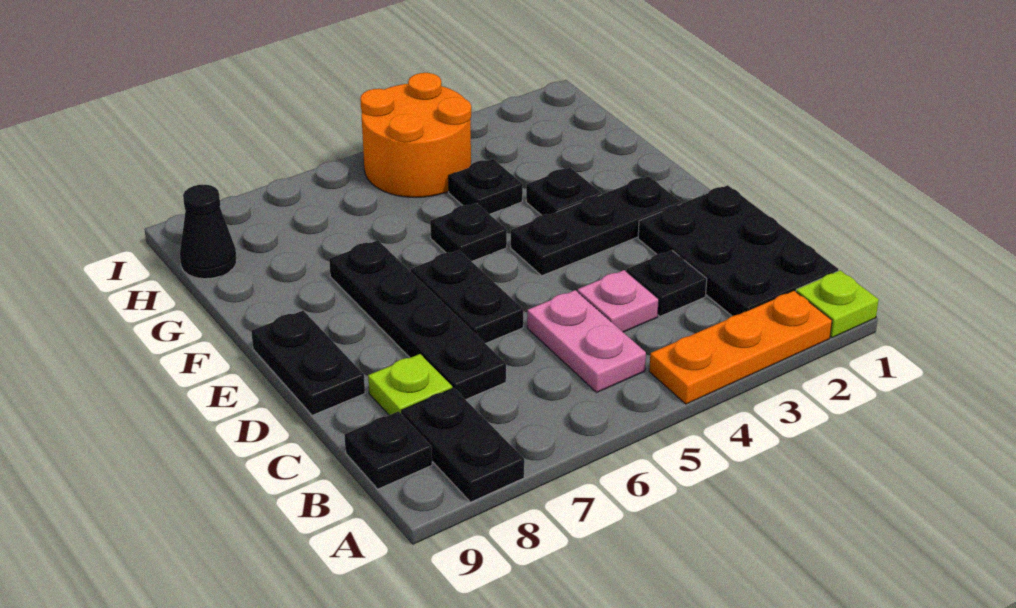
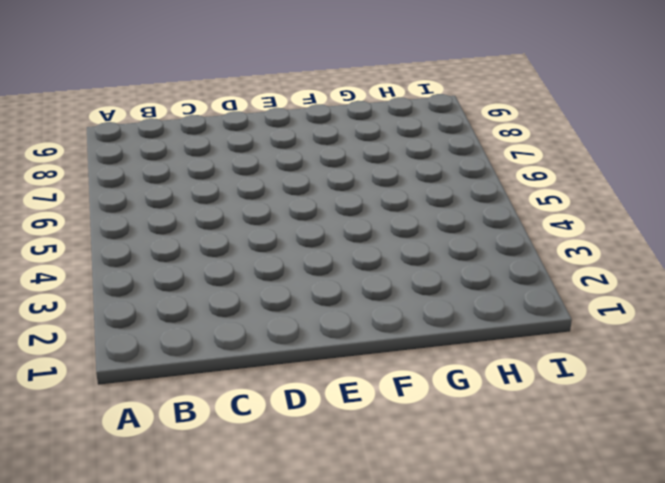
none -> lime plate A1 level 1
none -> orange plate A2:A4 level 1
none -> black plate A8:B8 level 1

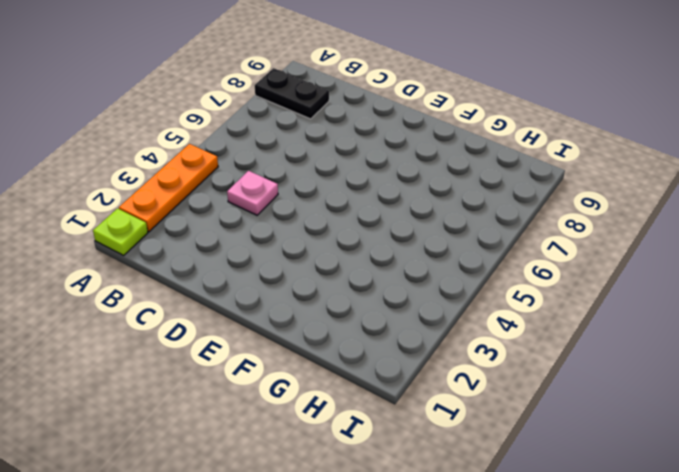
none -> black plate B1:D2 level 1
none -> pink plate B5:C5 level 1
none -> black plate B9 level 1

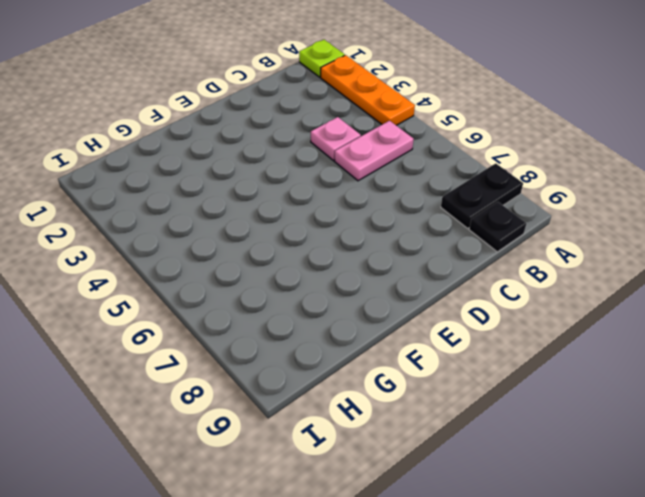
none -> black plate B1:D2 level 1
none -> black plate C3 level 1
none -> black plate C7:F7 level 1

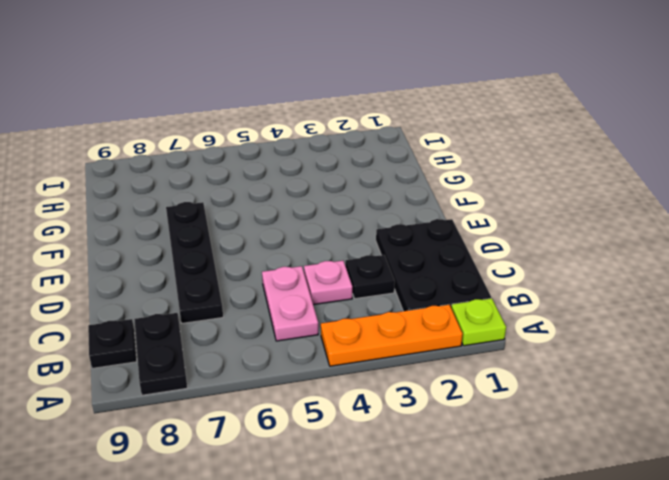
none -> lime plate C8 level 1
none -> black plate D6:E6 level 1
none -> black plate D9:E9 level 1

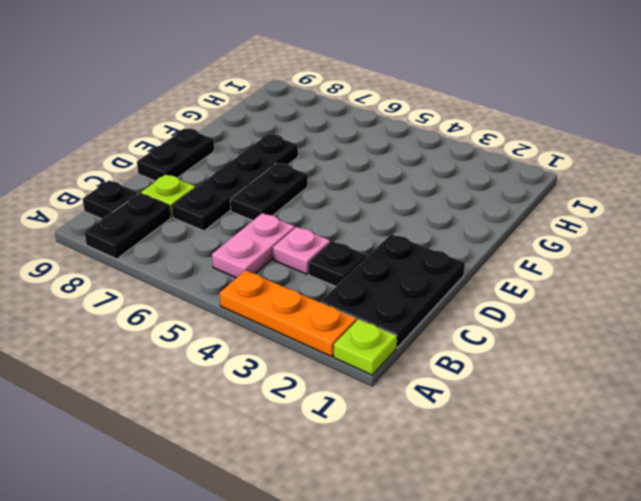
none -> black plate E2:E4 level 1
none -> black plate F3 level 1
none -> black plate F5 level 1

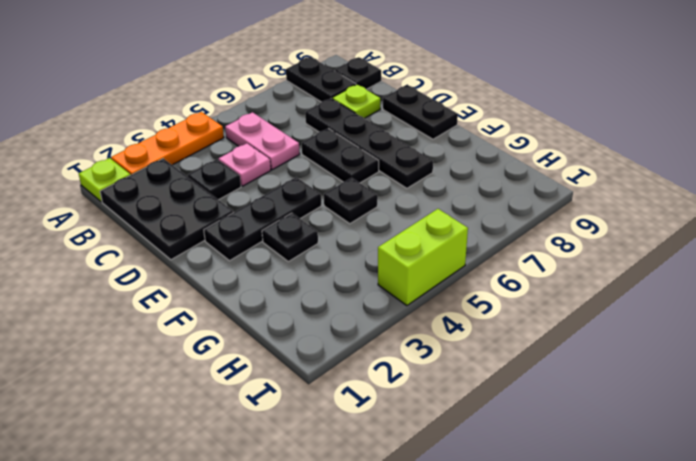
lime brick I4:I5 level 1 -> orange round brick H4:I5 level 1
none -> black plate G4 level 1
none -> black cone H9 level 1

